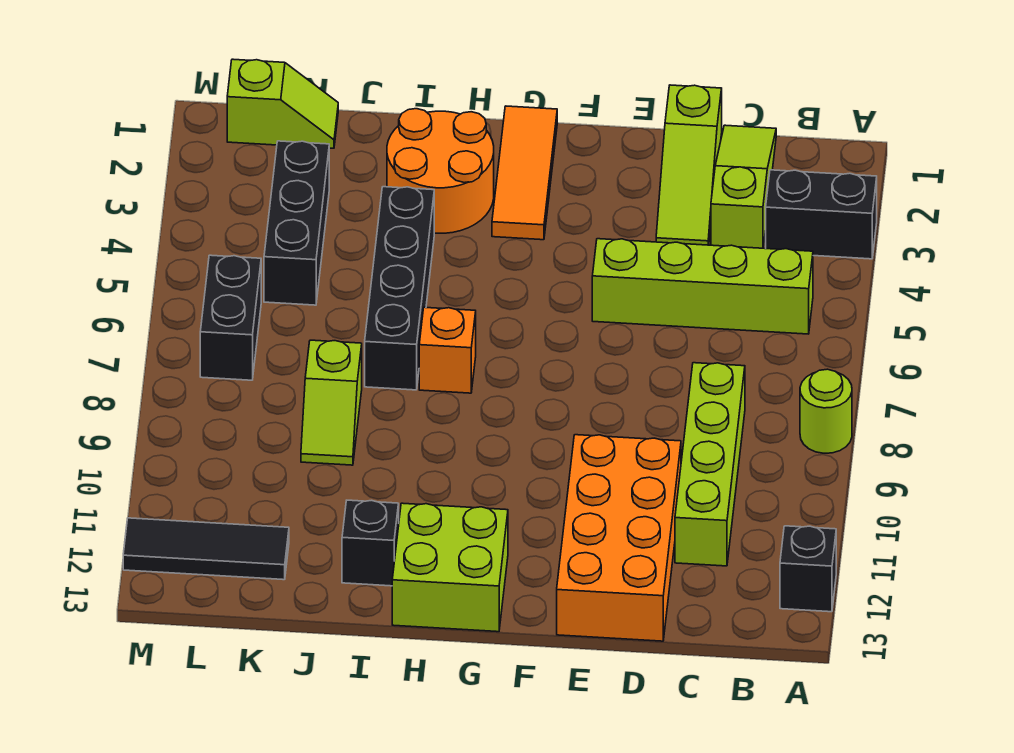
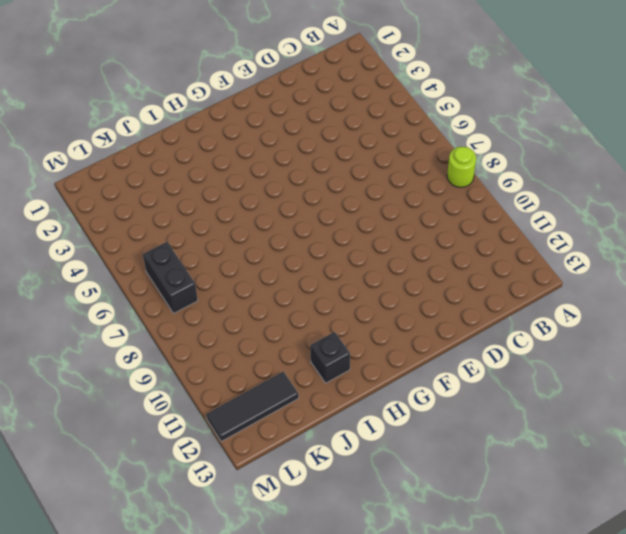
none -> black brick A3:B3 level 1
none -> black brick A12 level 1
none -> lime brick B5:E5 level 1

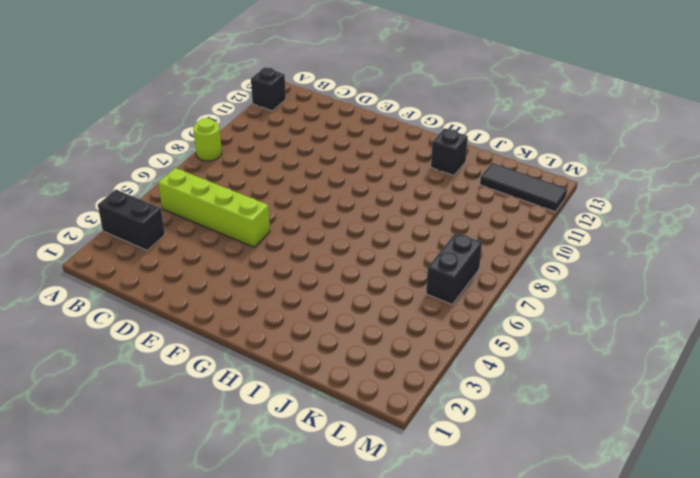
none -> lime slope C1:C3 level 1 top 3
none -> lime brick C8:C11 level 1
none -> lime slope D1:D3 level 1 top 1

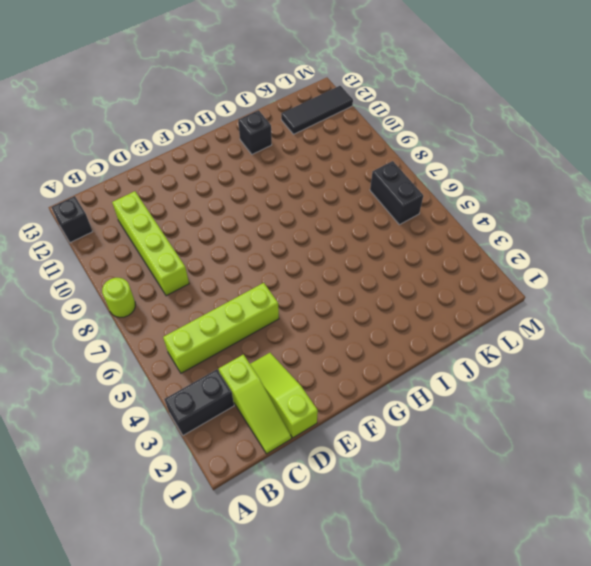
none -> orange brick D10:E13 level 1
none -> orange tile G1:G3 level 1
none -> lime brick G12:H13 level 1

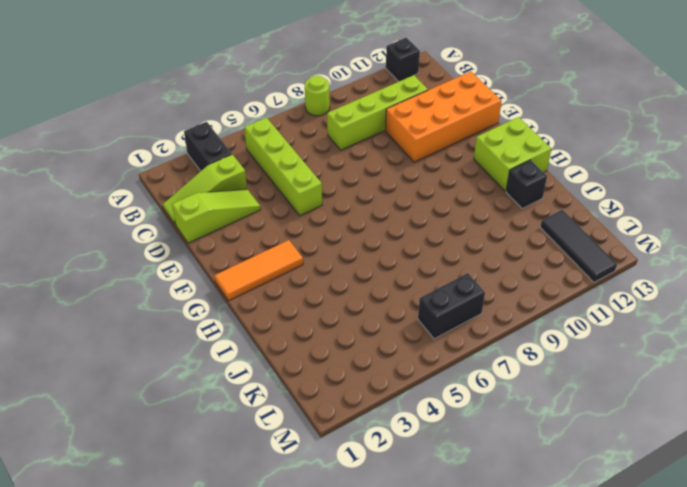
none -> orange round brick H2:I3 level 1
none -> orange brick H7 level 1
none -> black brick I4:I7 level 1

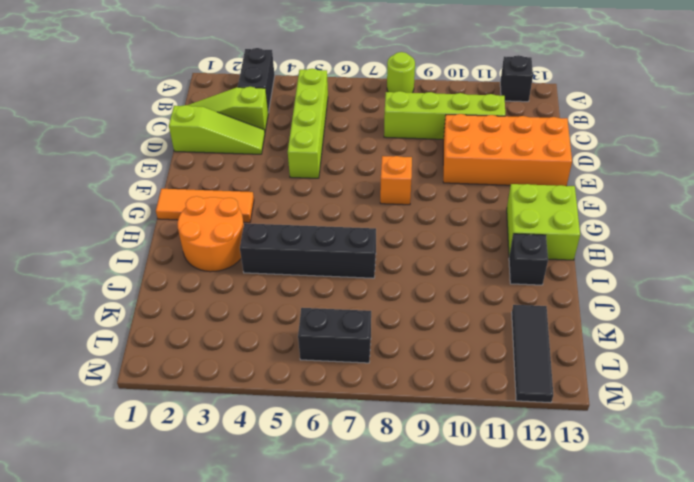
orange brick F8 level 1 -> orange brick H7 level 1
none -> lime slope J8:J9 level 1 top 8
none -> lime slope K1:L1 level 1 top L
none -> black brick K3:K5 level 1

